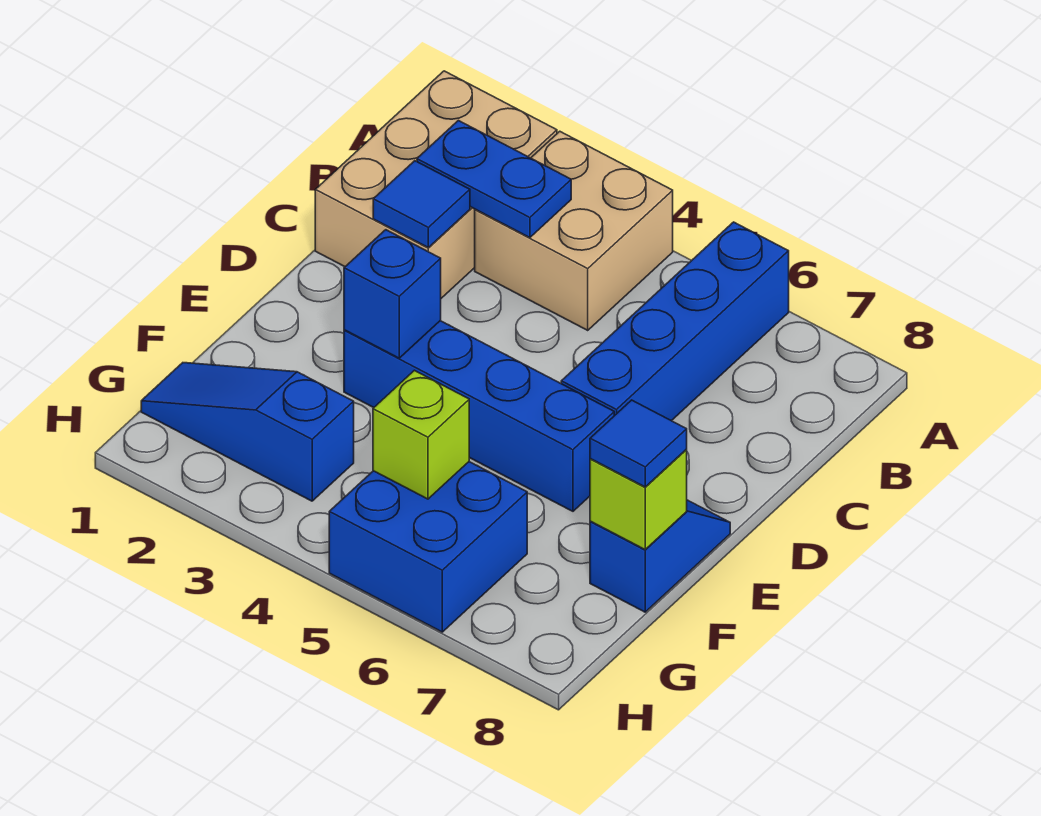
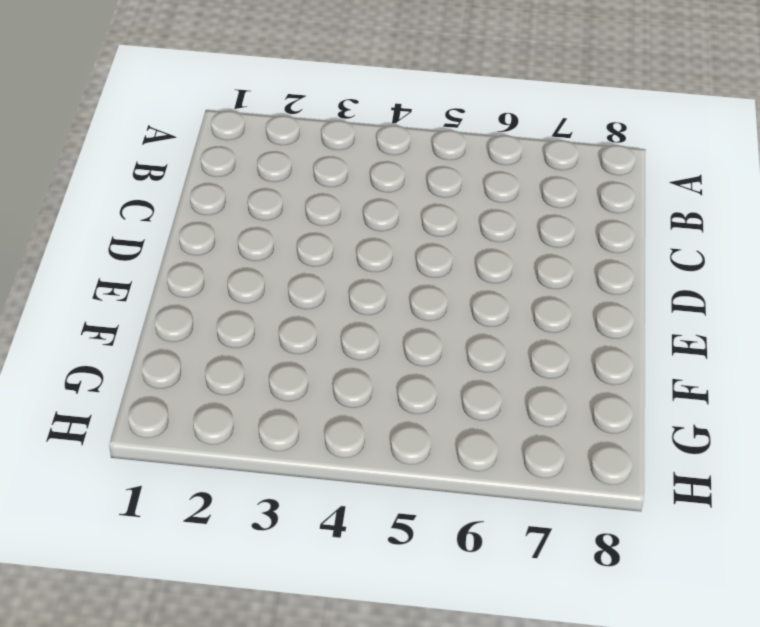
none -> tan brick A1:C2 level 1
none -> tan brick A3:B4 level 1
none -> blue brick A6:D6 level 1

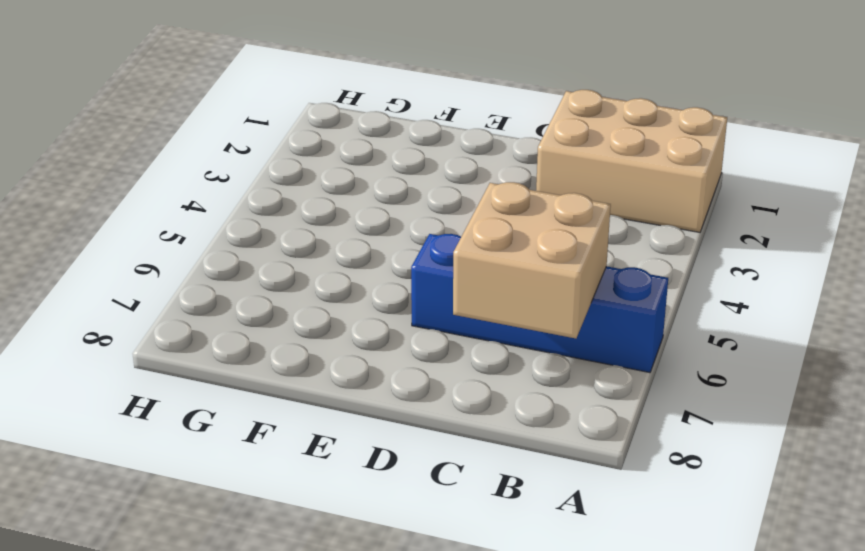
tan brick B6:C7 level 2 -> tan brick A3:B4 level 1
none -> blue brick E3:E6 level 1
none -> blue slope E8:F8 level 1 top F
none -> blue slope G1:G3 level 1 top 3

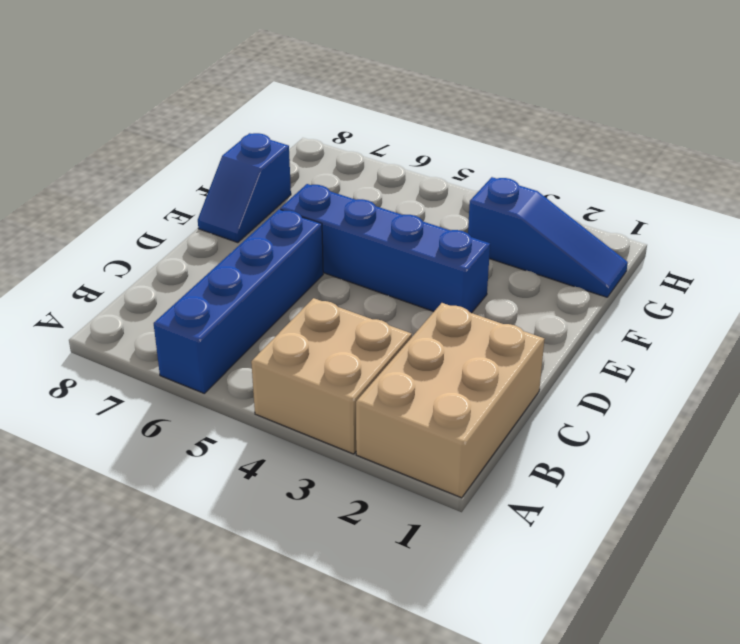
none -> blue brick G5:H6 level 1
none -> blue plate B2:B3 level 2
none -> blue tile C2 level 2

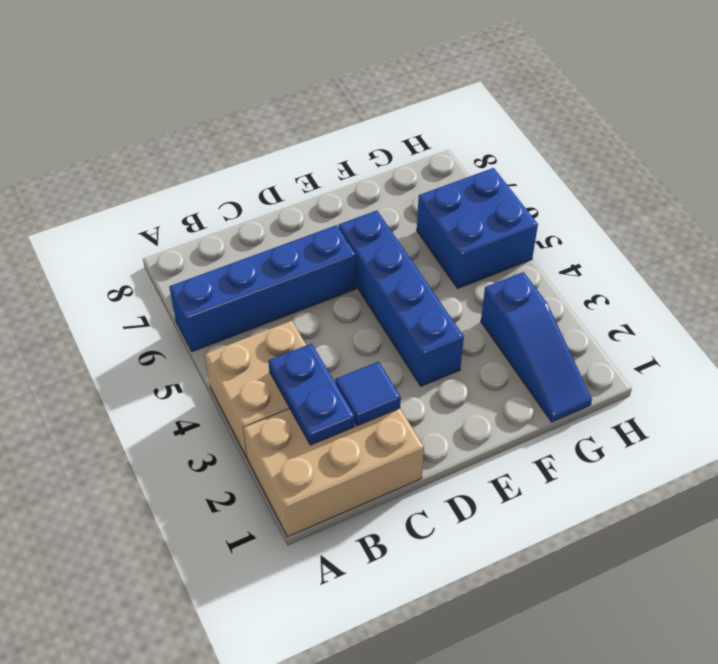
none -> blue slope E8:F8 level 1 top F
none -> blue brick E3 level 2
none -> lime brick F8 level 2

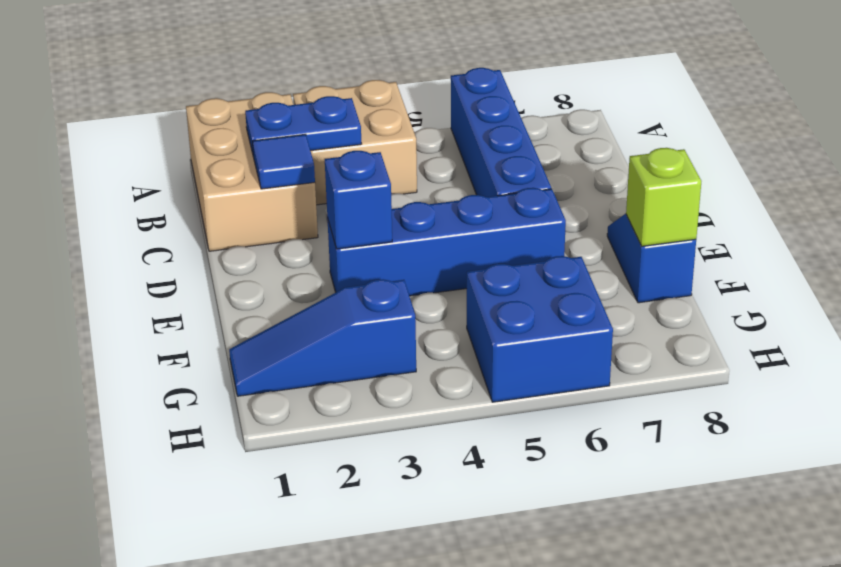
none -> lime brick G5 level 2
none -> blue tile F8 level 3

